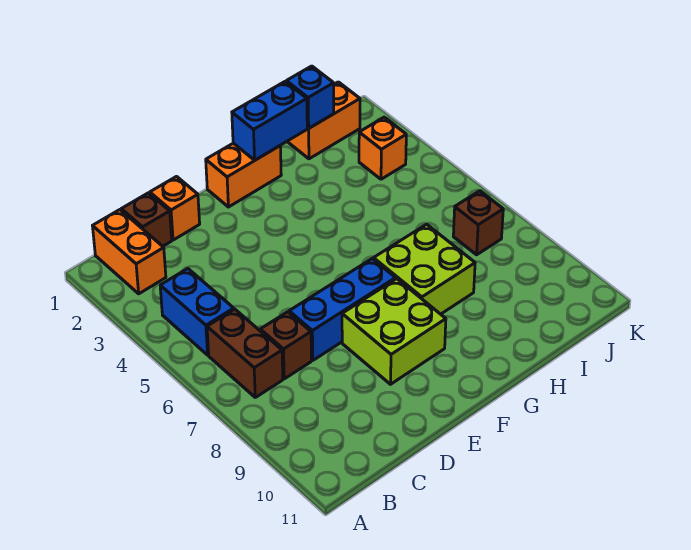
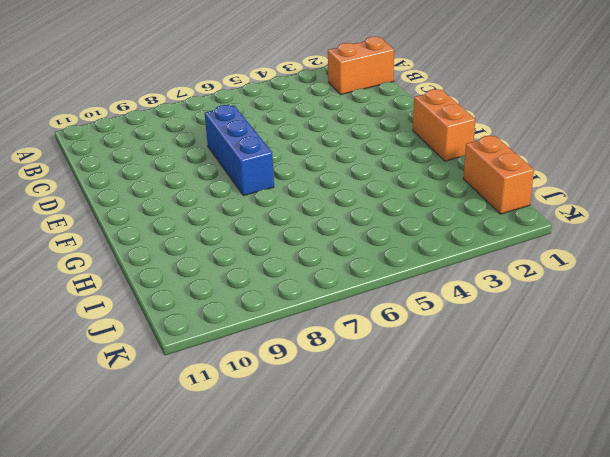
none -> blue brick B4:B5 level 1
none -> brown brick B6:B7 level 1
none -> brown brick C1 level 1

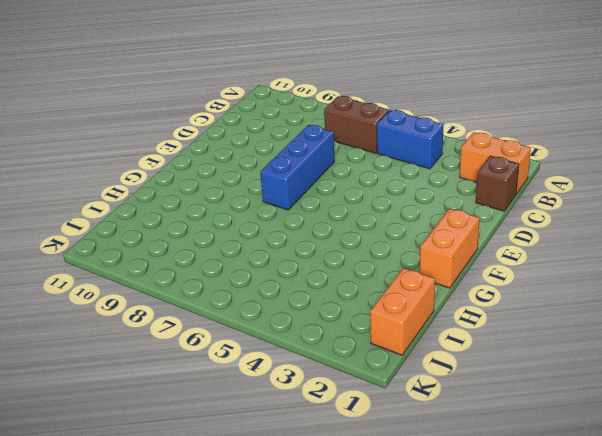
none -> brown brick C7 level 1
none -> orange brick D1 level 1
none -> lime brick E8:F9 level 1

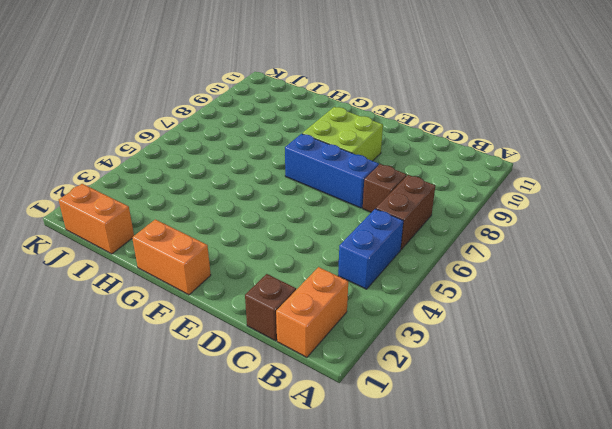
none -> orange brick D1 level 1
none -> lime brick G7:H8 level 1
none -> orange brick J3 level 1

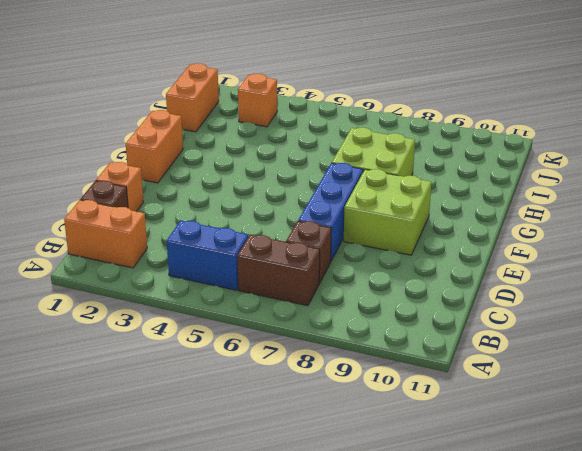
none -> brown brick J7 level 1
none -> blue brick G1:H1 level 2
none -> blue brick I1 level 2

